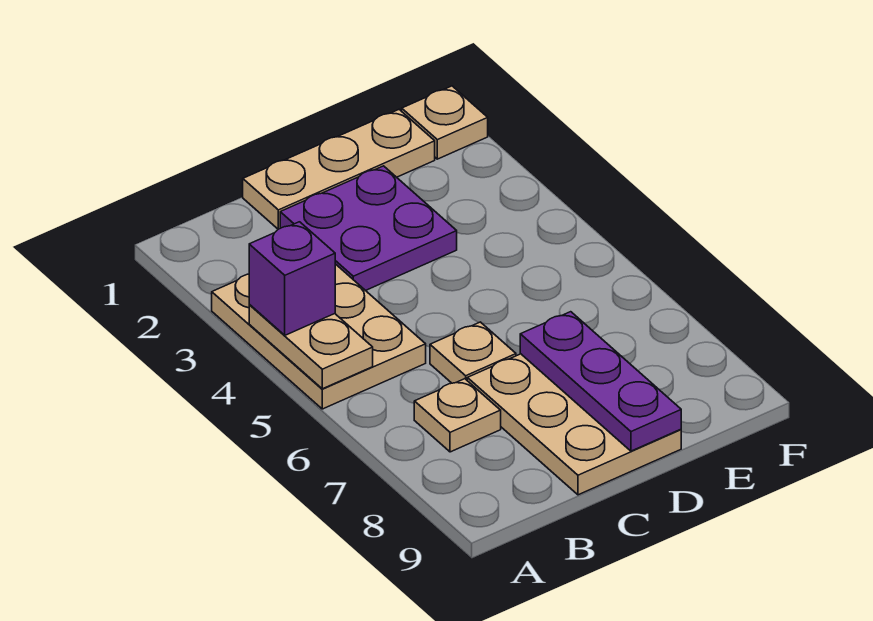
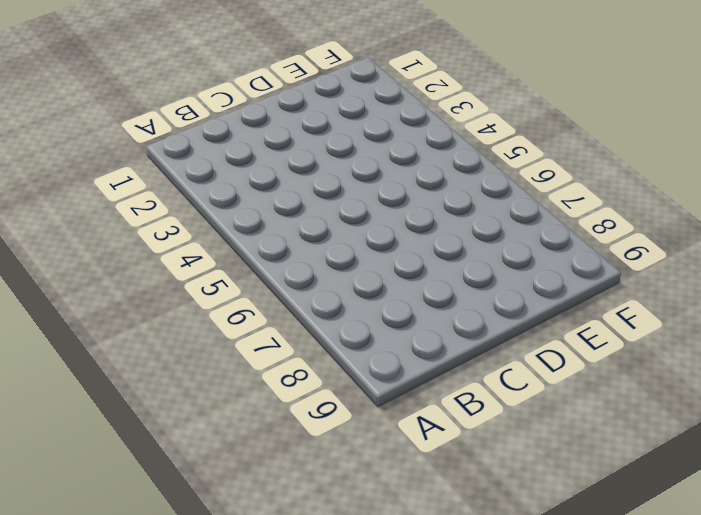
none -> tan plate A3:B5 level 1
none -> tan plate B7 level 1

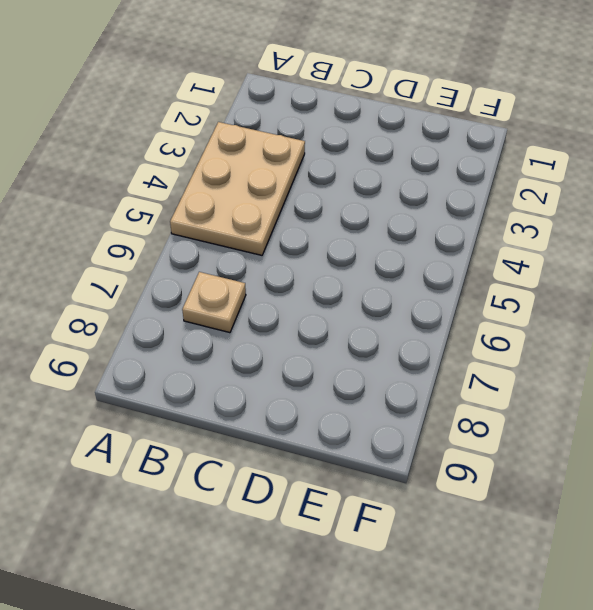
none -> tan plate C1:E1 level 1
none -> purple plate C2:D3 level 1

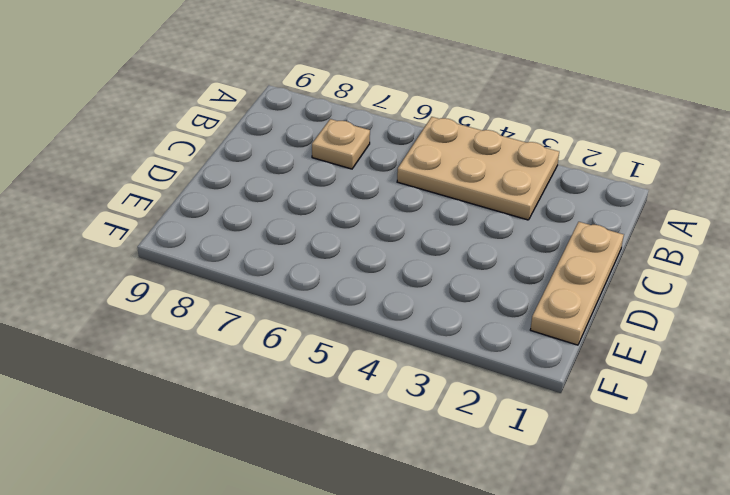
none -> purple plate C2:D3 level 1
none -> tan plate C6 level 1

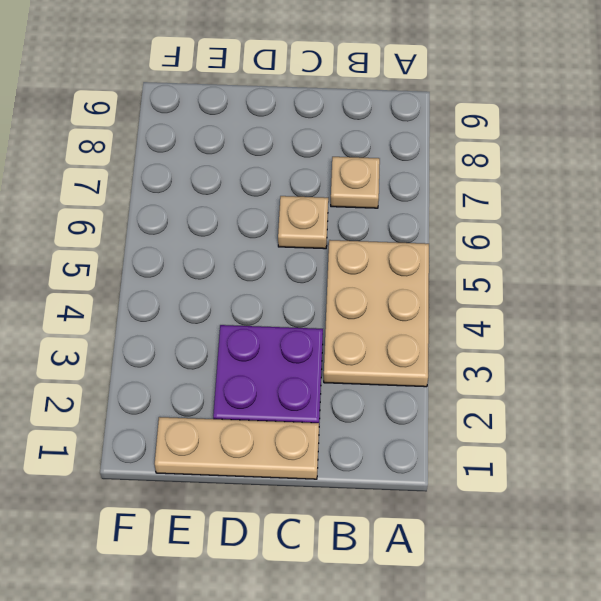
none -> tan plate C7:D9 level 1
none -> tan plate F1 level 1

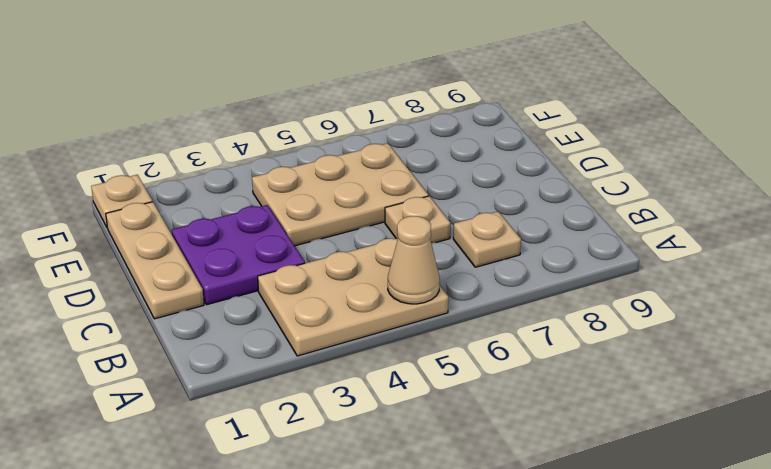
tan cone A5 level 2 -> tan plate A4:A5 level 2
tan plate D4:E6 level 1 -> tan plate C7:D9 level 1
none -> purple plate D7:D9 level 2
none -> purple brick A4 level 3

